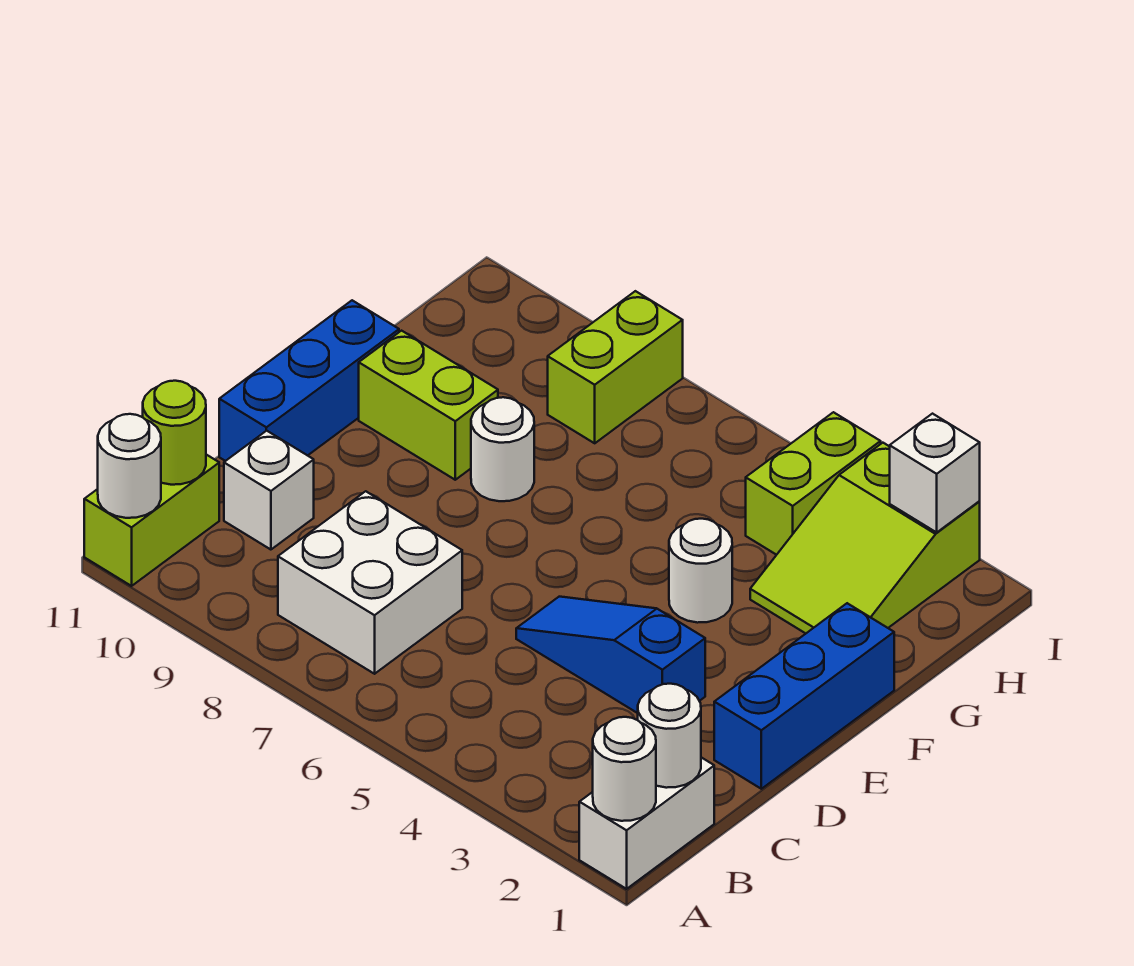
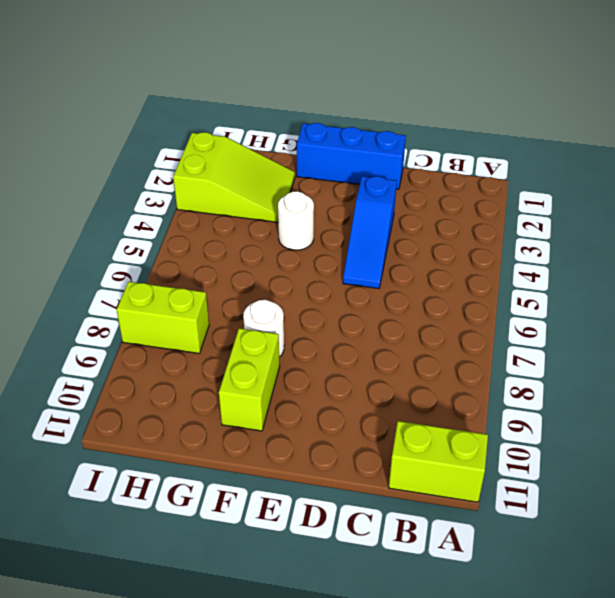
none -> white brick A1:B1 level 1
none -> white brick B7:C8 level 1
none -> white brick C10 level 1

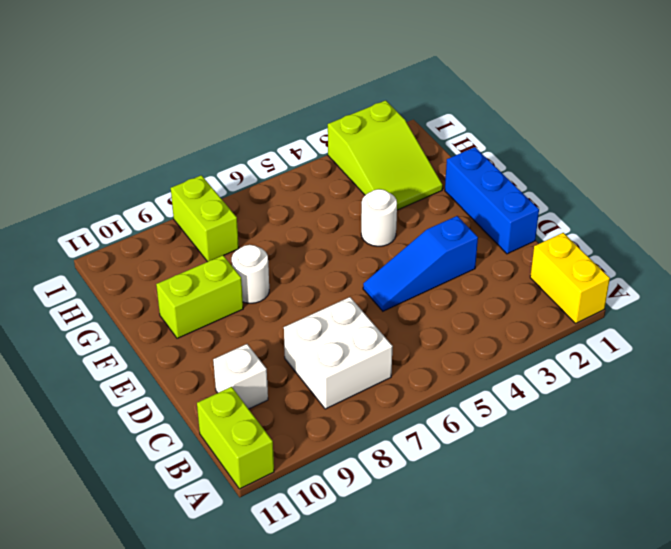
yellow brick A1:B1 level 1 -> white brick A1:B1 level 1
none -> blue brick D11:F11 level 1
none -> lime brick H4:I4 level 1
none -> white round brick A1 level 2

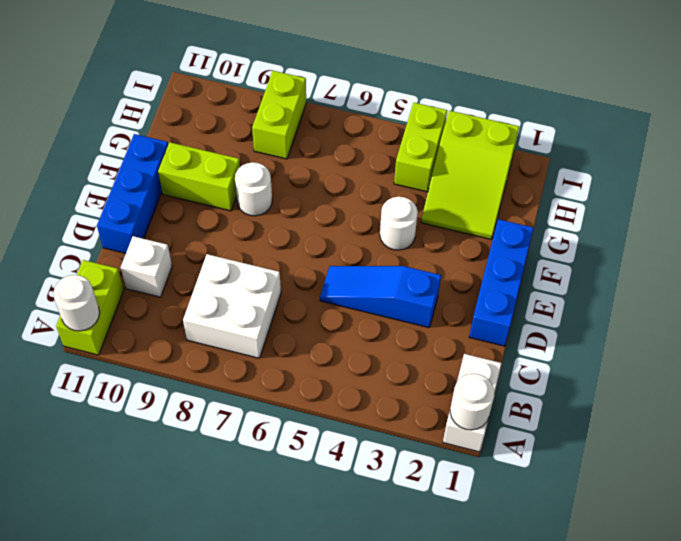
none -> white round brick B1 level 2
none -> lime round brick B11 level 2
none -> white brick I2 level 2

